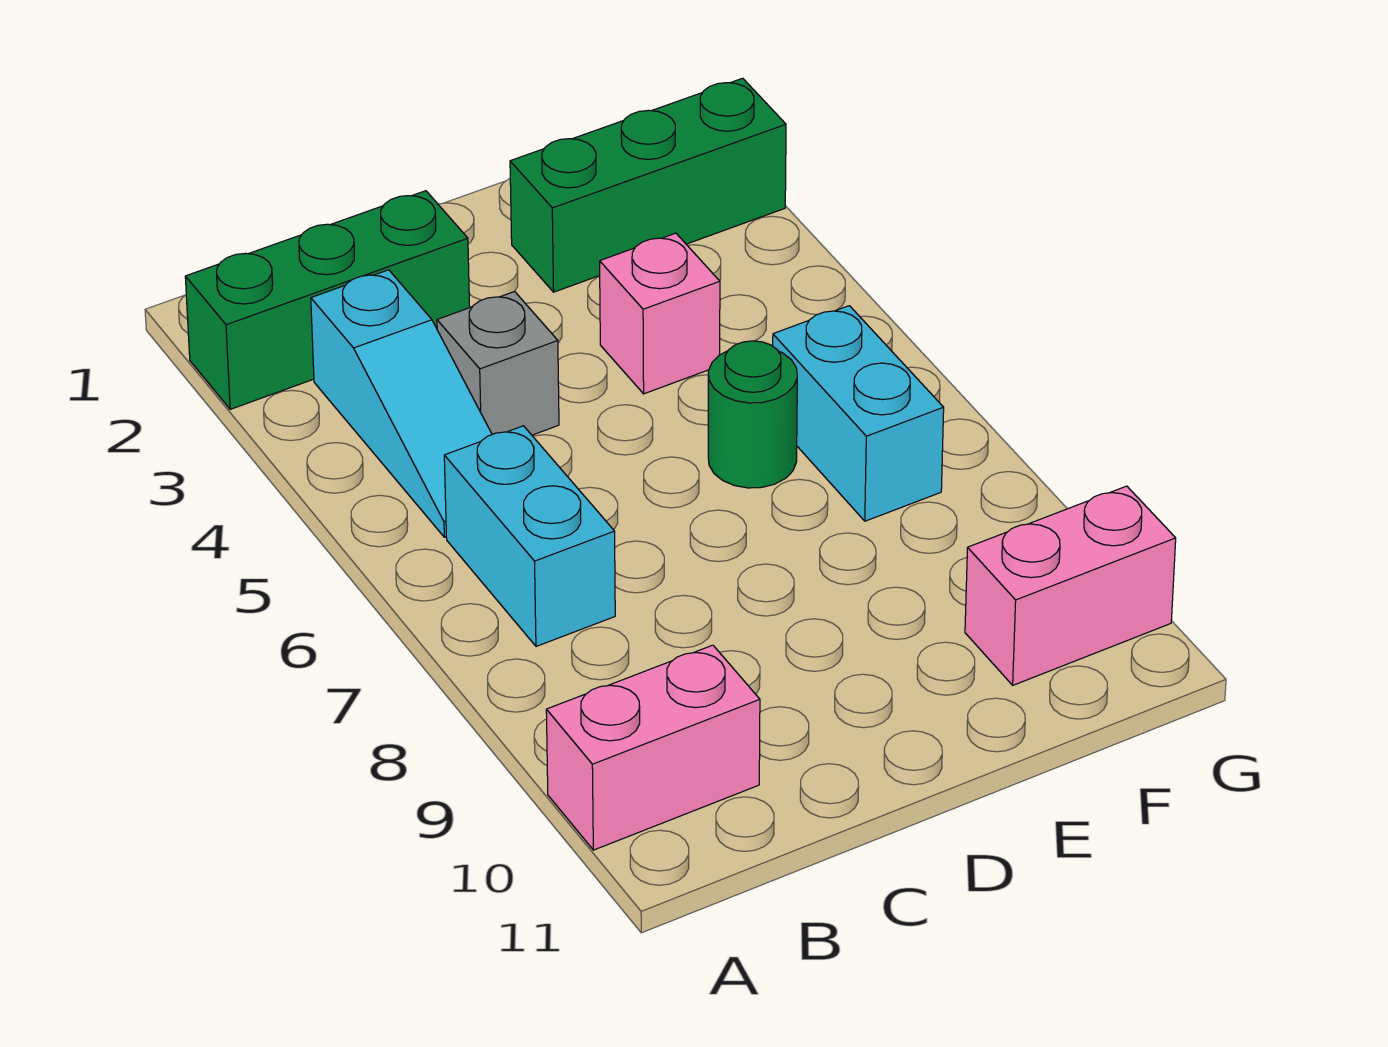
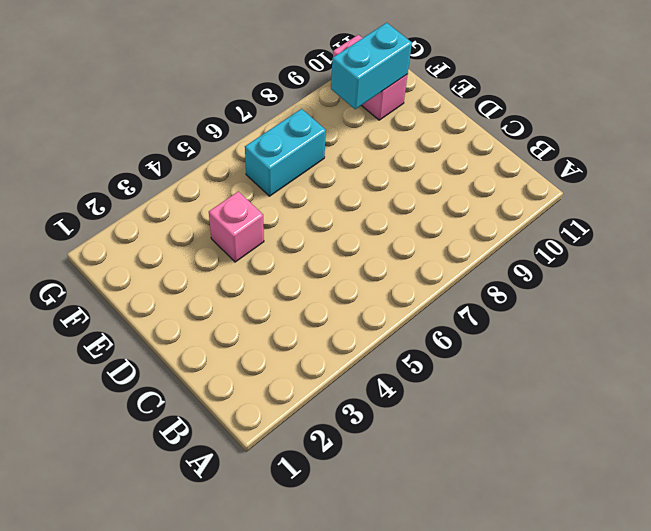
cyan brick F9:F10 level 2 -> cyan brick B6:B7 level 1
none -> green brick A2:C2 level 1
none -> pink brick A10:B10 level 1

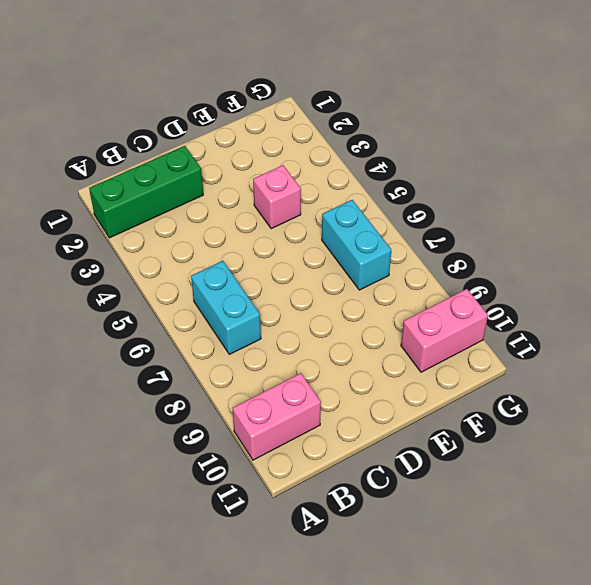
none -> cyan slope B3:B5 level 1 top 3
none -> grey brick C4 level 1

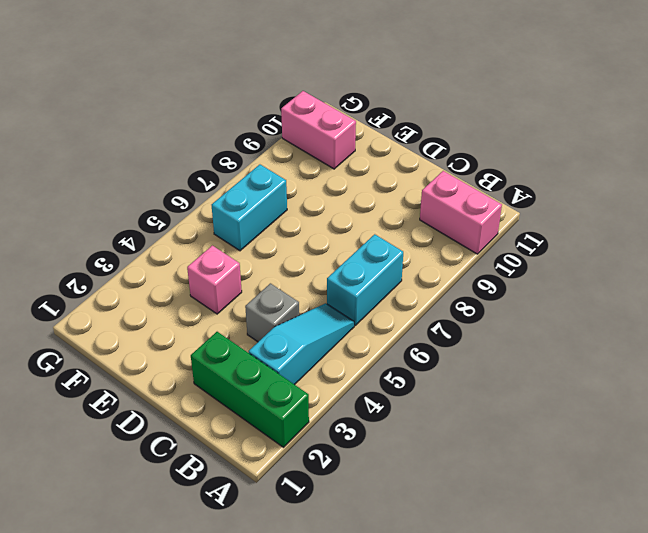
none -> green brick E2:G2 level 1
none -> green round brick E6 level 1

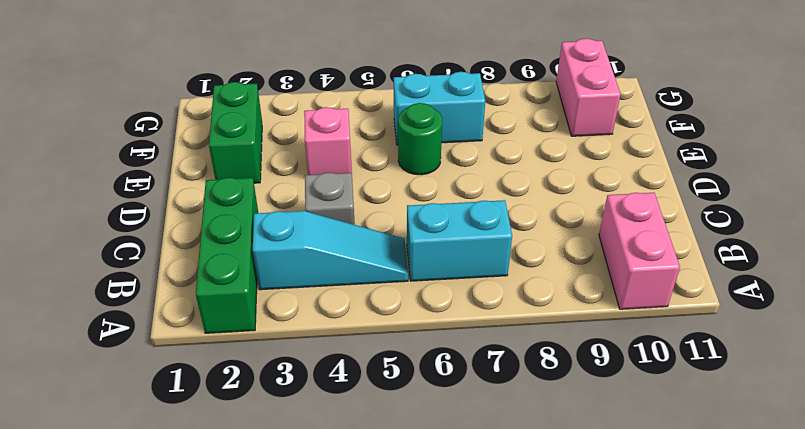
green brick E2:F2 level 1 -> green brick E2:G2 level 1

